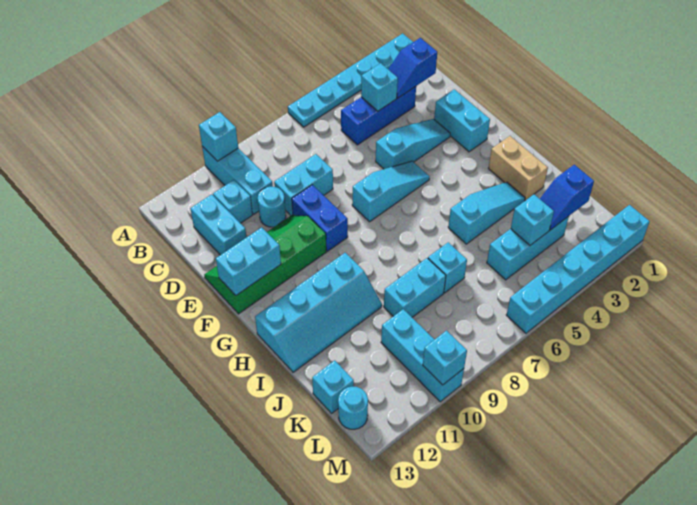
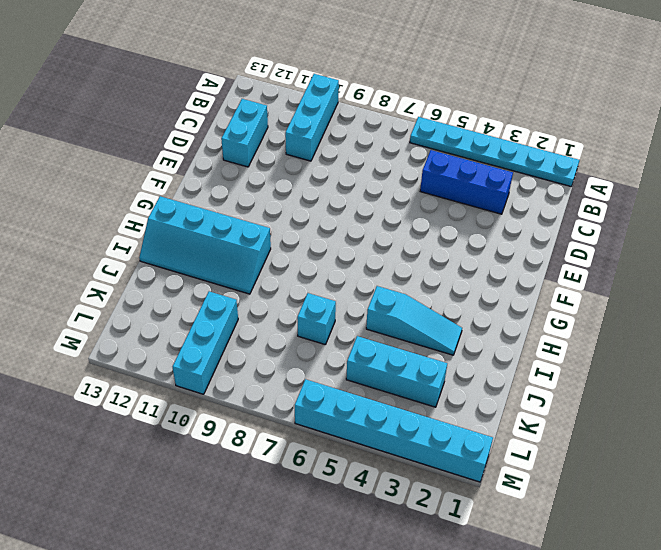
none -> cyan brick C11 level 1
none -> cyan brick D8:D9 level 1
none -> cyan round brick D10 level 1

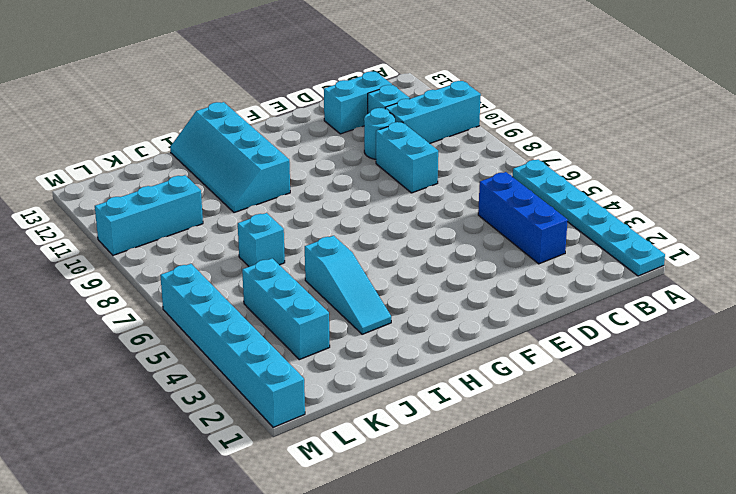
none -> cyan brick E2:F2 level 1
none -> cyan slope E3:E5 level 1 top 5
none -> blue brick E9:F9 level 1

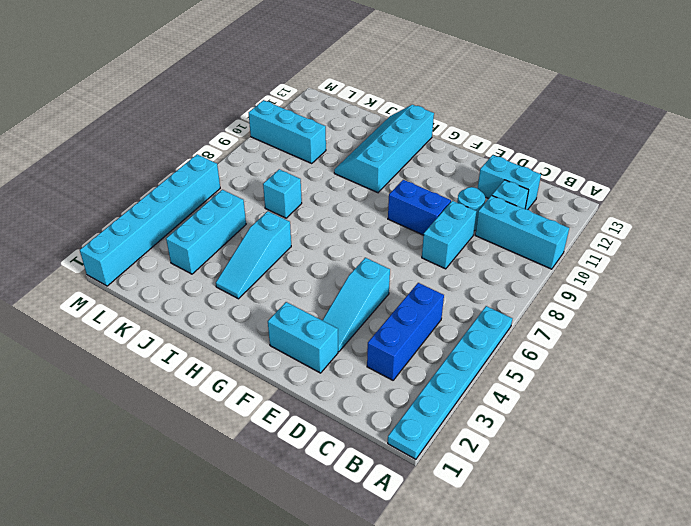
none -> green slope E10:F13 level 1 top F
none -> cyan slope F5:F7 level 1 top 7
none -> tan brick H2:I2 level 1

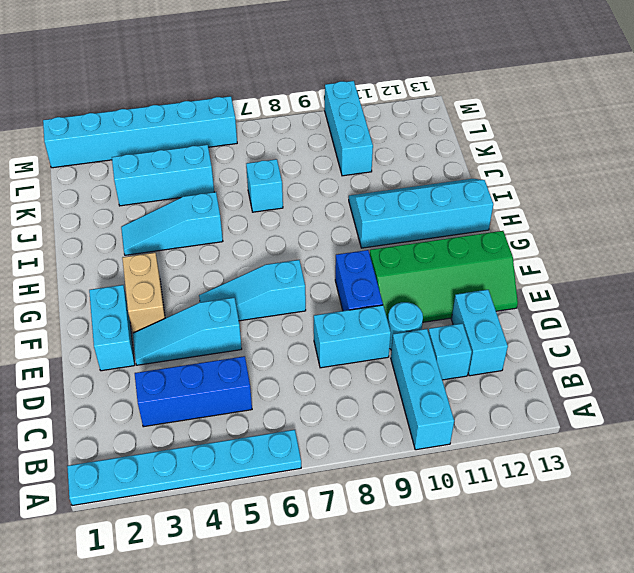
tan brick F3:G3 level 1 -> tan brick H2:I2 level 1
none -> cyan brick J8:J9 level 1
none -> cyan brick K13 level 1
none -> cyan round brick L13 level 1

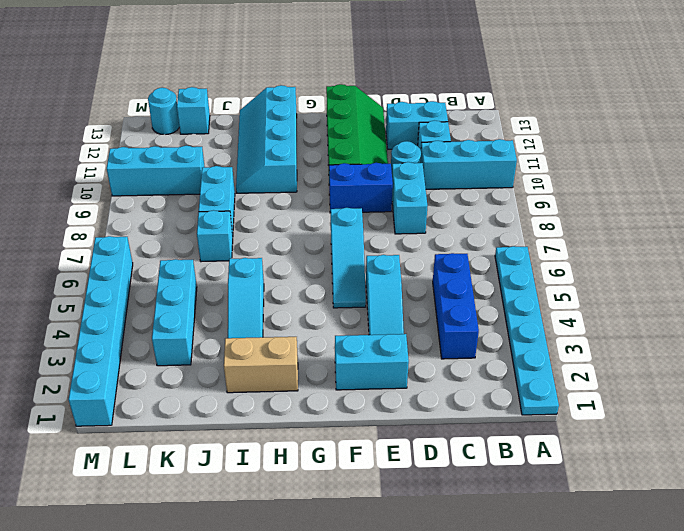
none -> cyan brick A10 level 2
none -> blue slope C2:C3 level 2 top 2
none -> cyan brick C4 level 2

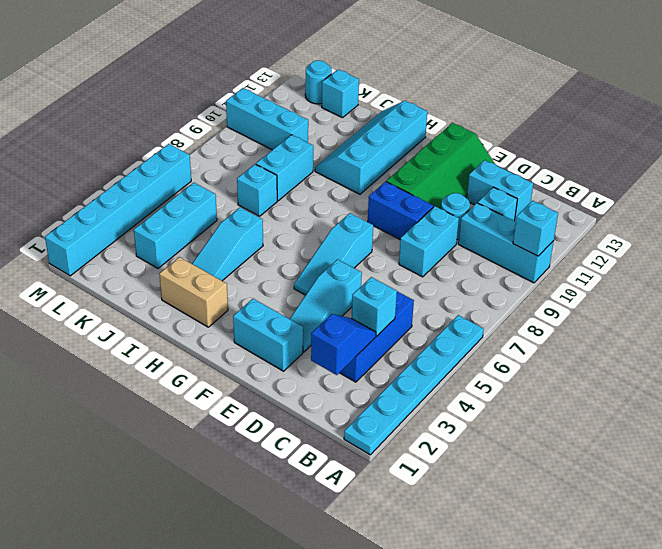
none -> cyan brick F12:F13 level 2
none -> blue slope K2:K3 level 2 top 2
none -> cyan brick K4 level 2

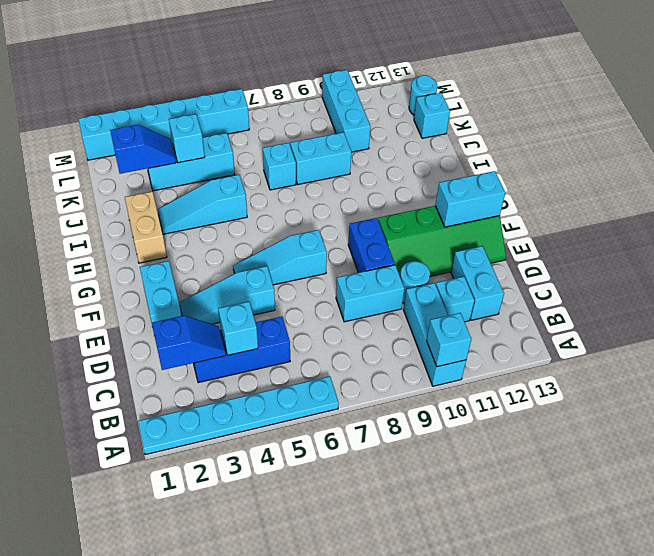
none -> cyan slope H10:I13 level 1 top H
none -> cyan brick M10 level 2

